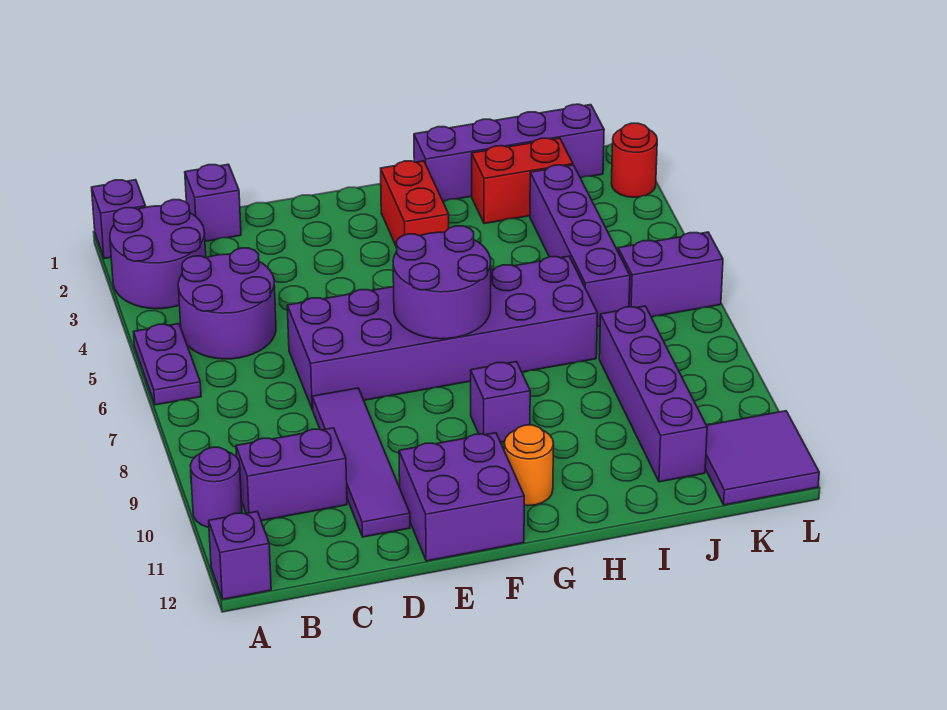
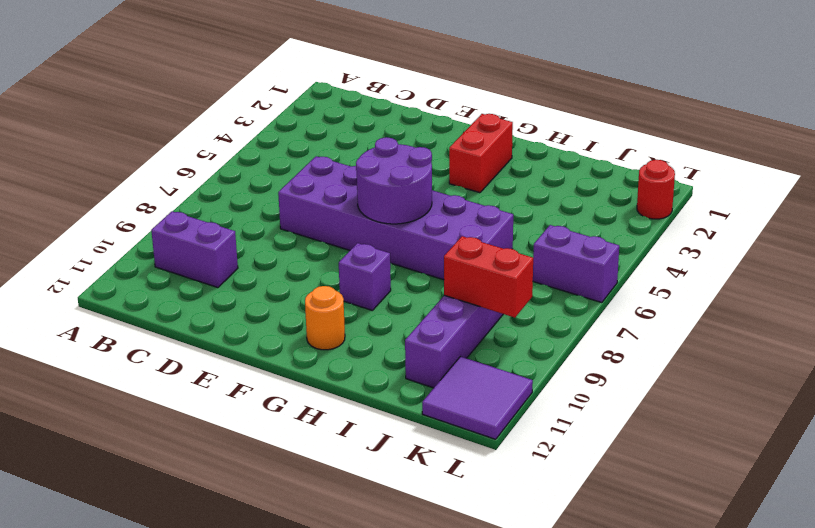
red brick J9:K9 level 2 -> red brick I2:J2 level 1
none -> purple brick A1 level 1
none -> purple round brick A2:B3 level 1
none -> purple plate A5:A6 level 1

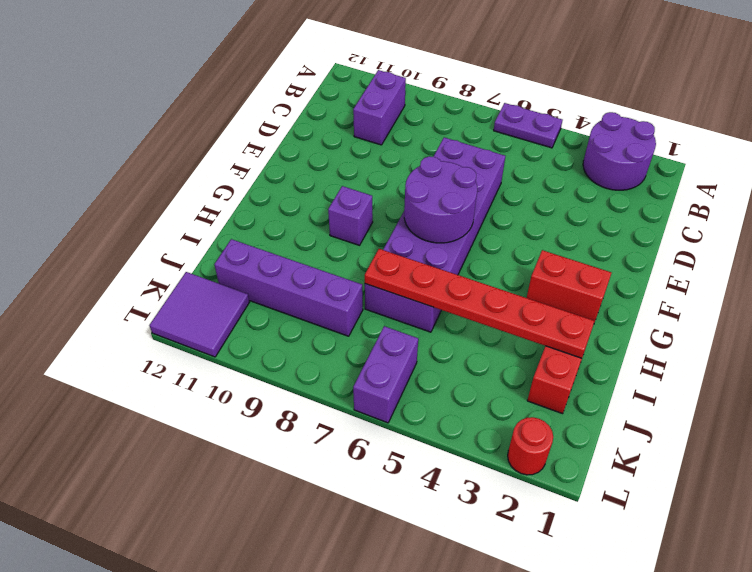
red plate I2:I7 level 2 -> none
none -> purple brick A1 level 1
none -> purple round brick A10 level 1
none -> purple brick A12 level 1

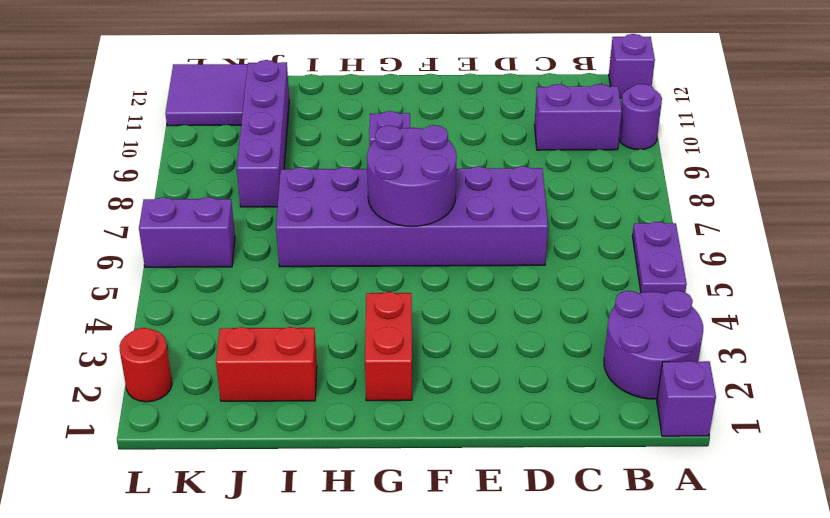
none -> purple round brick B4:C5 level 1
none -> purple brick C1 level 1
none -> purple tile D8:D11 level 1

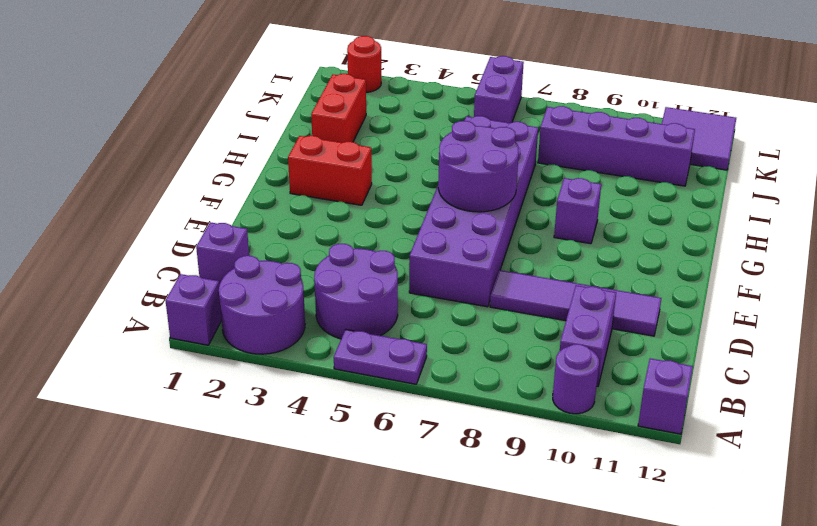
none -> purple brick E11:F12 level 1
none -> orange round brick G11 level 1
none -> purple brick H1:K1 level 1

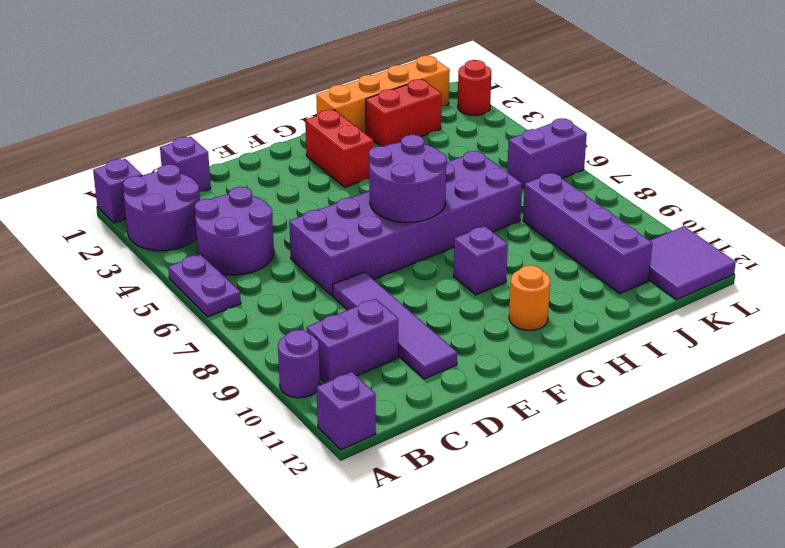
orange brick H1:K1 level 1 -> purple brick H1:K1 level 1
none -> purple brick E11:F12 level 1
none -> purple brick J3:J6 level 1

